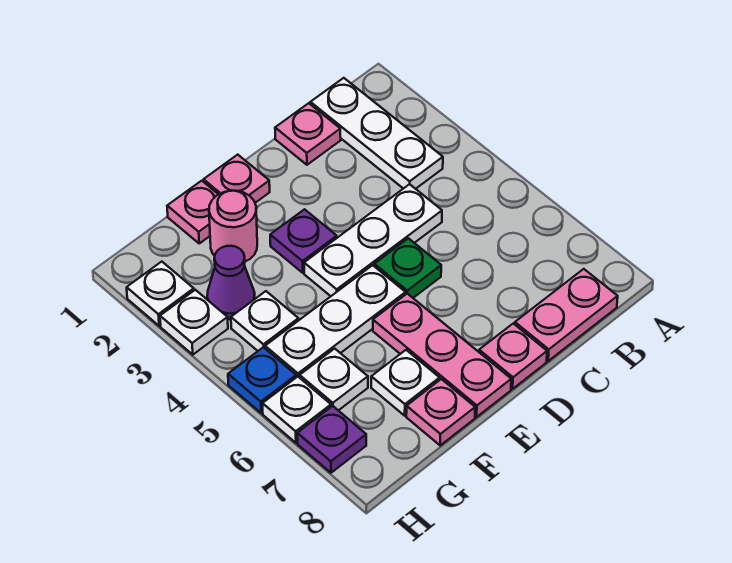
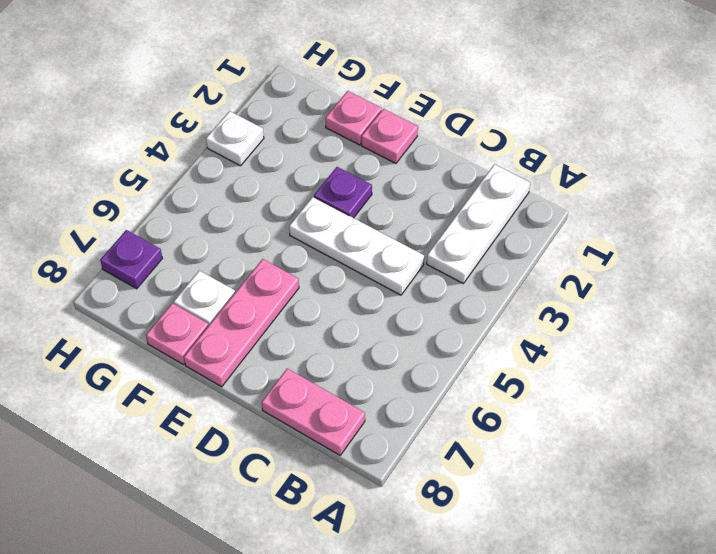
none -> pink plate C1 level 1
none -> green plate D5 level 1
none -> pink plate D8 level 1

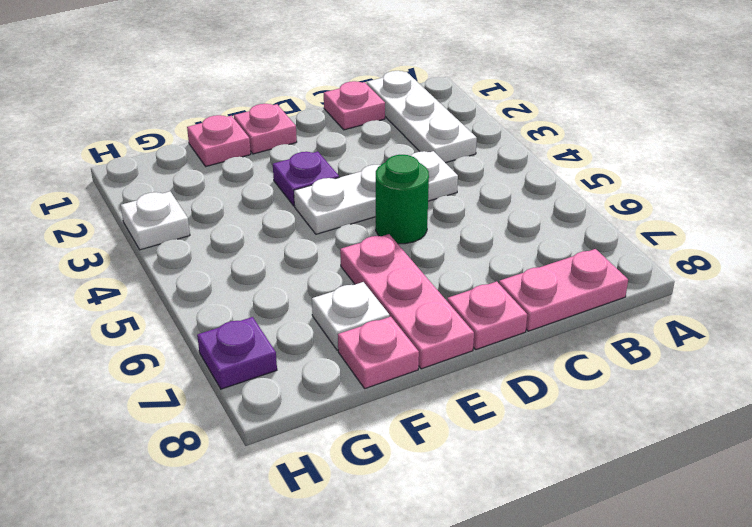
green round brick D5 level 1 -> green plate D5 level 1
none -> white plate E5:G5 level 1
none -> pink round brick F2 level 1
none -> purple cone G3 level 1

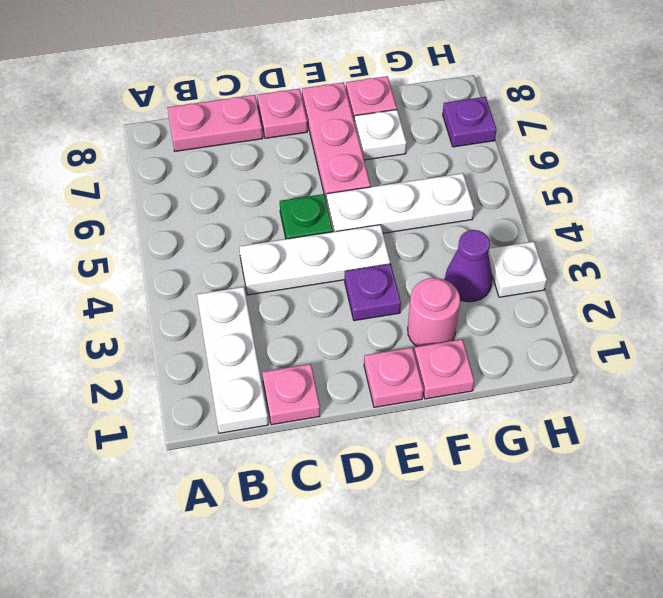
none -> white plate G4 level 1
none -> white plate G6 level 1
none -> white plate H2 level 1

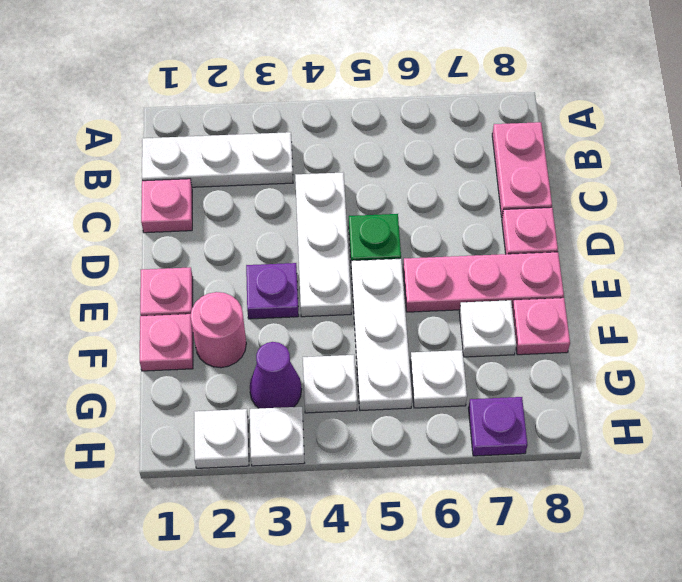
none -> blue plate H5 level 1
none -> white plate H6 level 1

